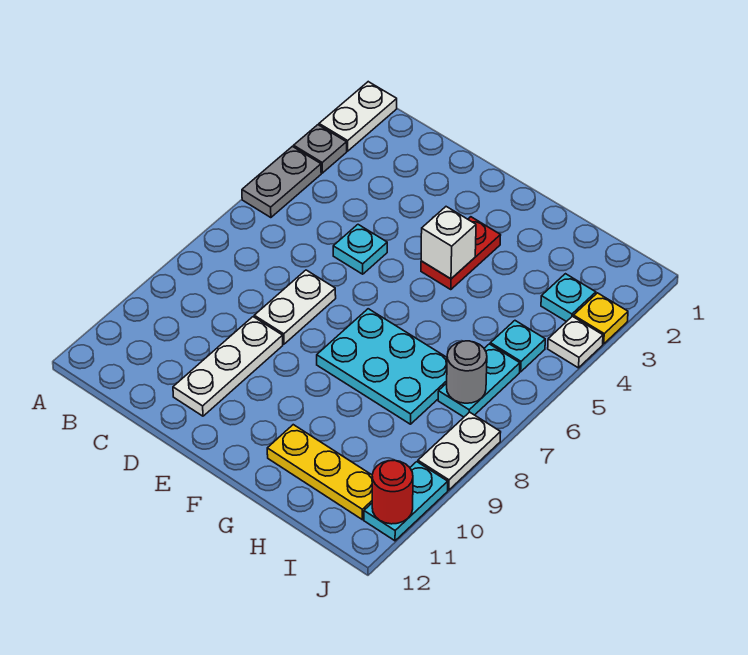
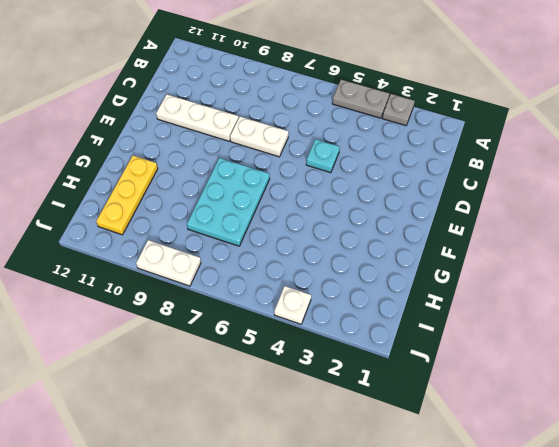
none -> white plate A1:A2 level 1
none -> red plate F3:F4 level 1
none -> cyan plate I3 level 1

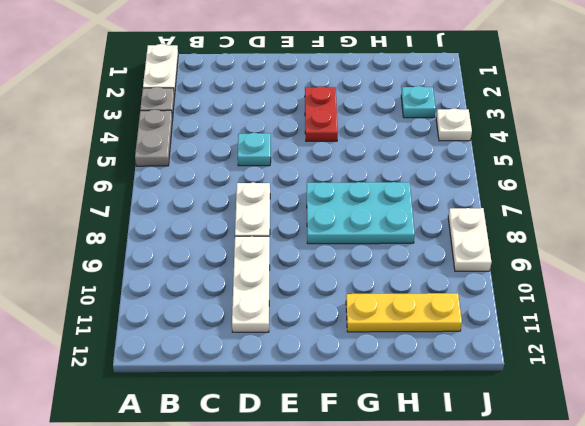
none -> cyan plate I5 level 1
none -> cyan plate I6:I7 level 1
none -> yellow plate J3 level 1

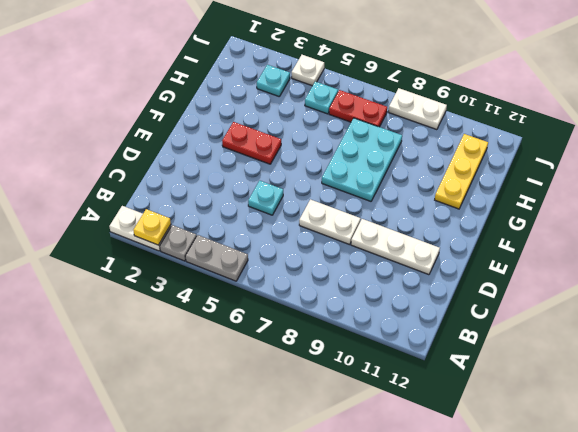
yellow plate A2 level 2 -> yellow plate J3 level 1
red plate I6:I7 level 1 -> cyan plate I6:I7 level 1
none -> cyan plate J10:J11 level 1
none -> white brick F4 level 2
none -> grey round brick I7 level 2

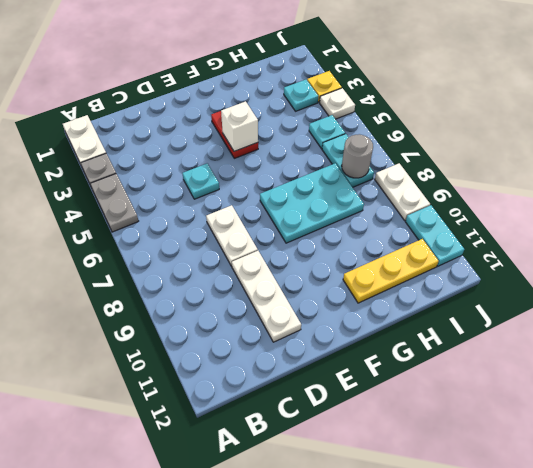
none -> red round brick J11 level 2

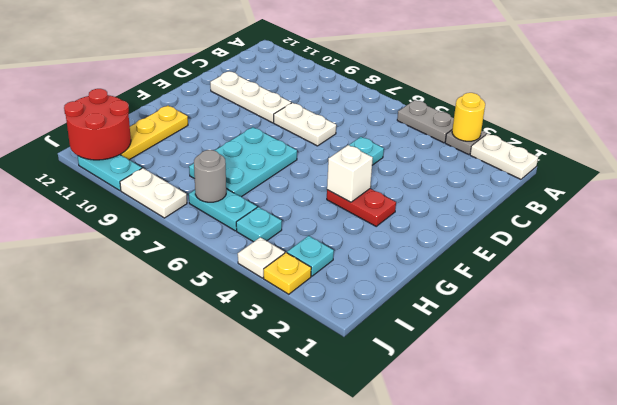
yellow round brick A3 level 2 -> none
red round brick I11:J12 level 2 -> red round brick J11 level 2

